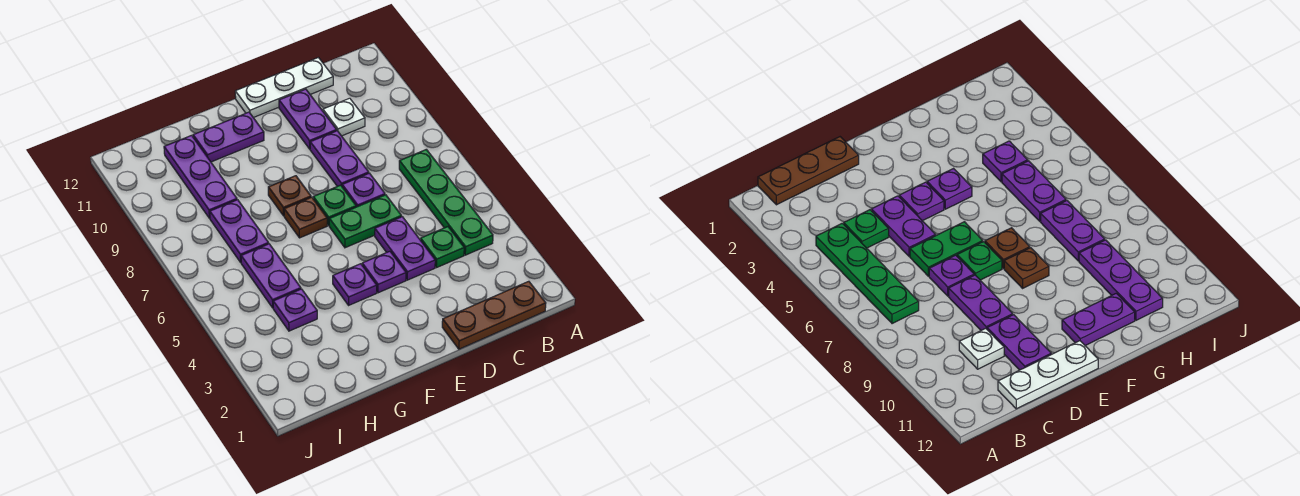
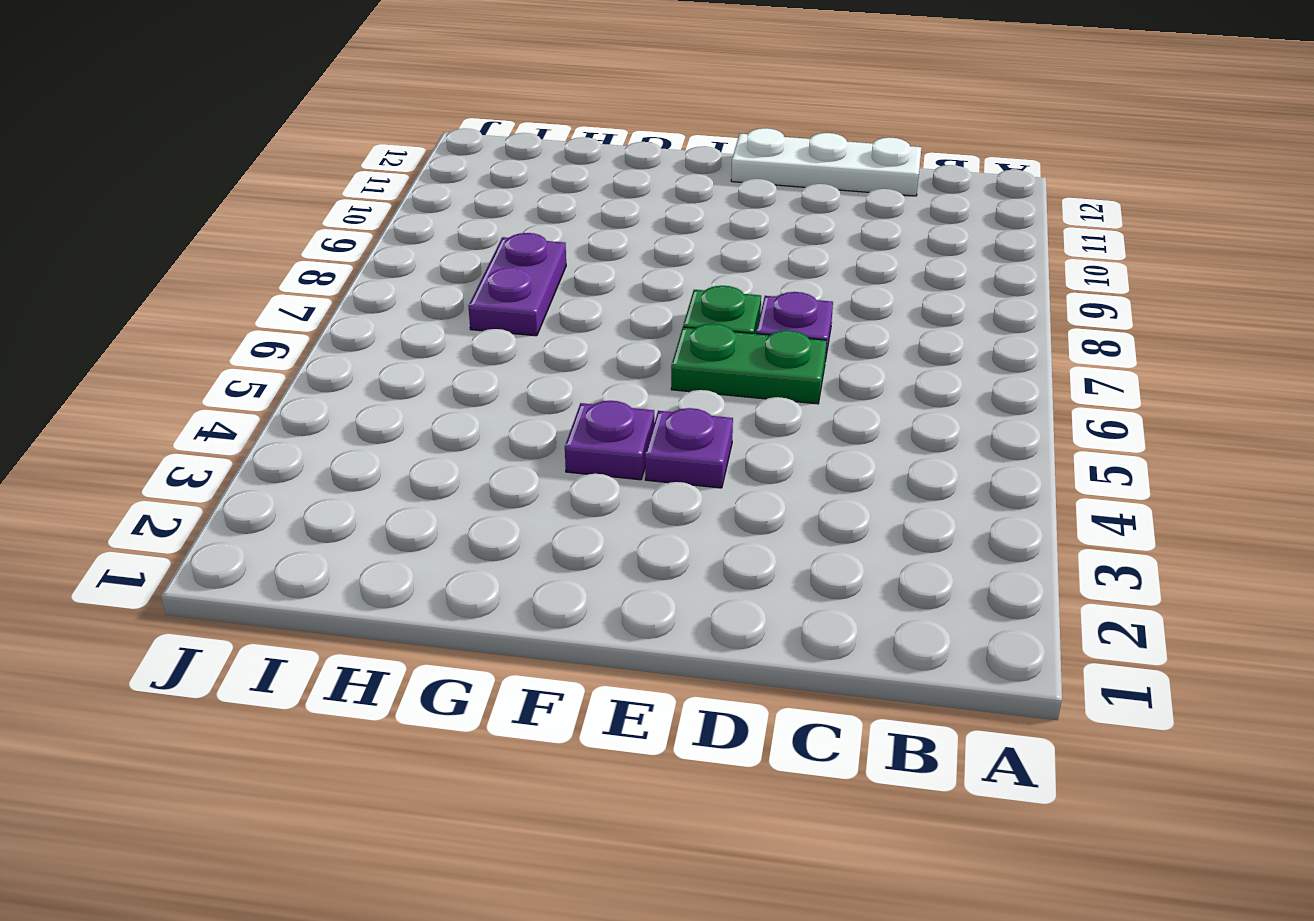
none -> brown plate B1:D1 level 1
none -> green plate B4:B7 level 1
none -> green plate C4 level 1

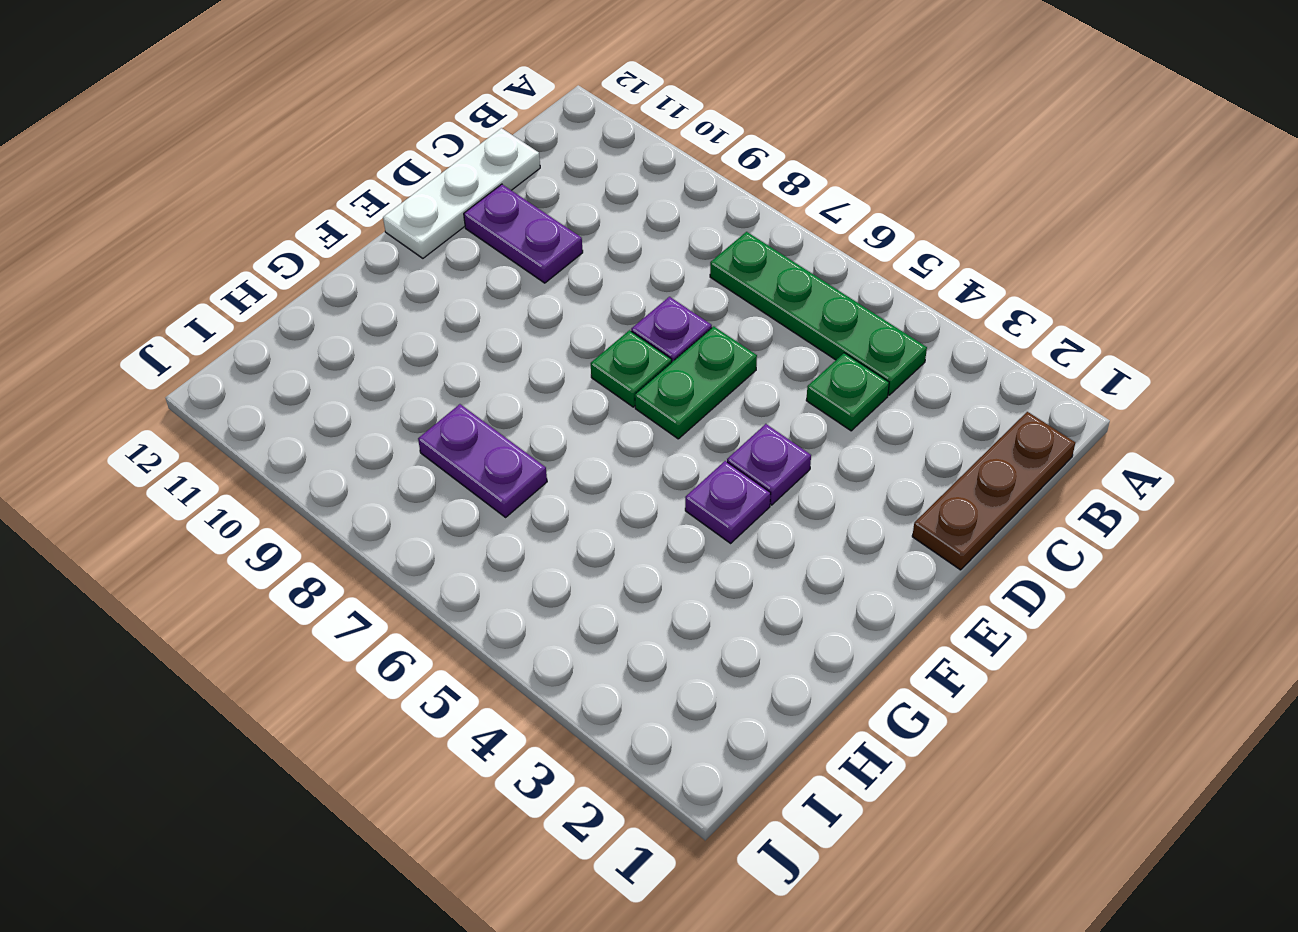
none -> white plate C10 level 1
none -> purple plate D4:D5 level 1
none -> purple plate D8:D9 level 1

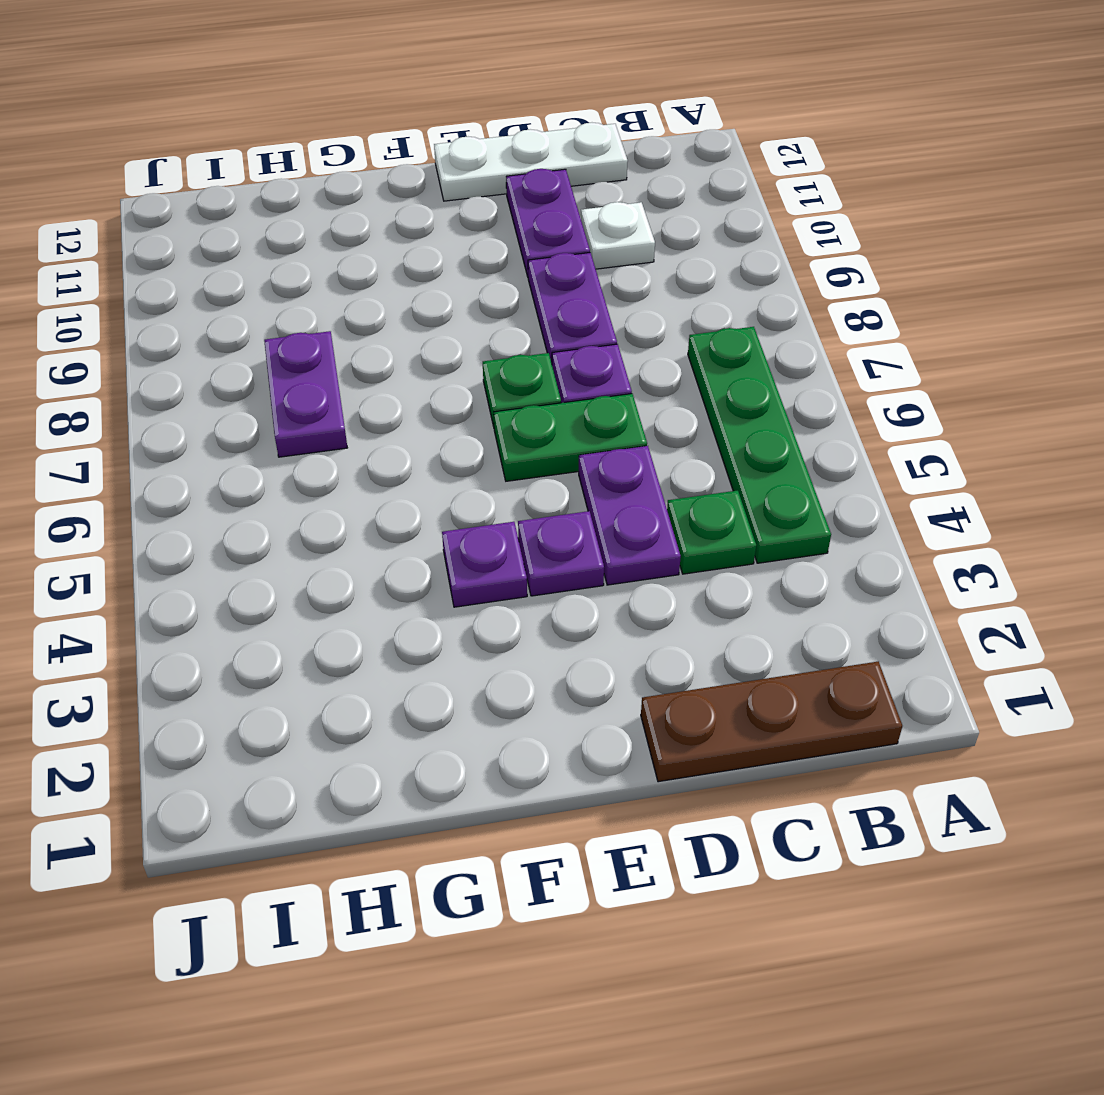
none -> brown plate F7 level 1
none -> brown plate F8 level 1
none -> purple plate F11:G11 level 1

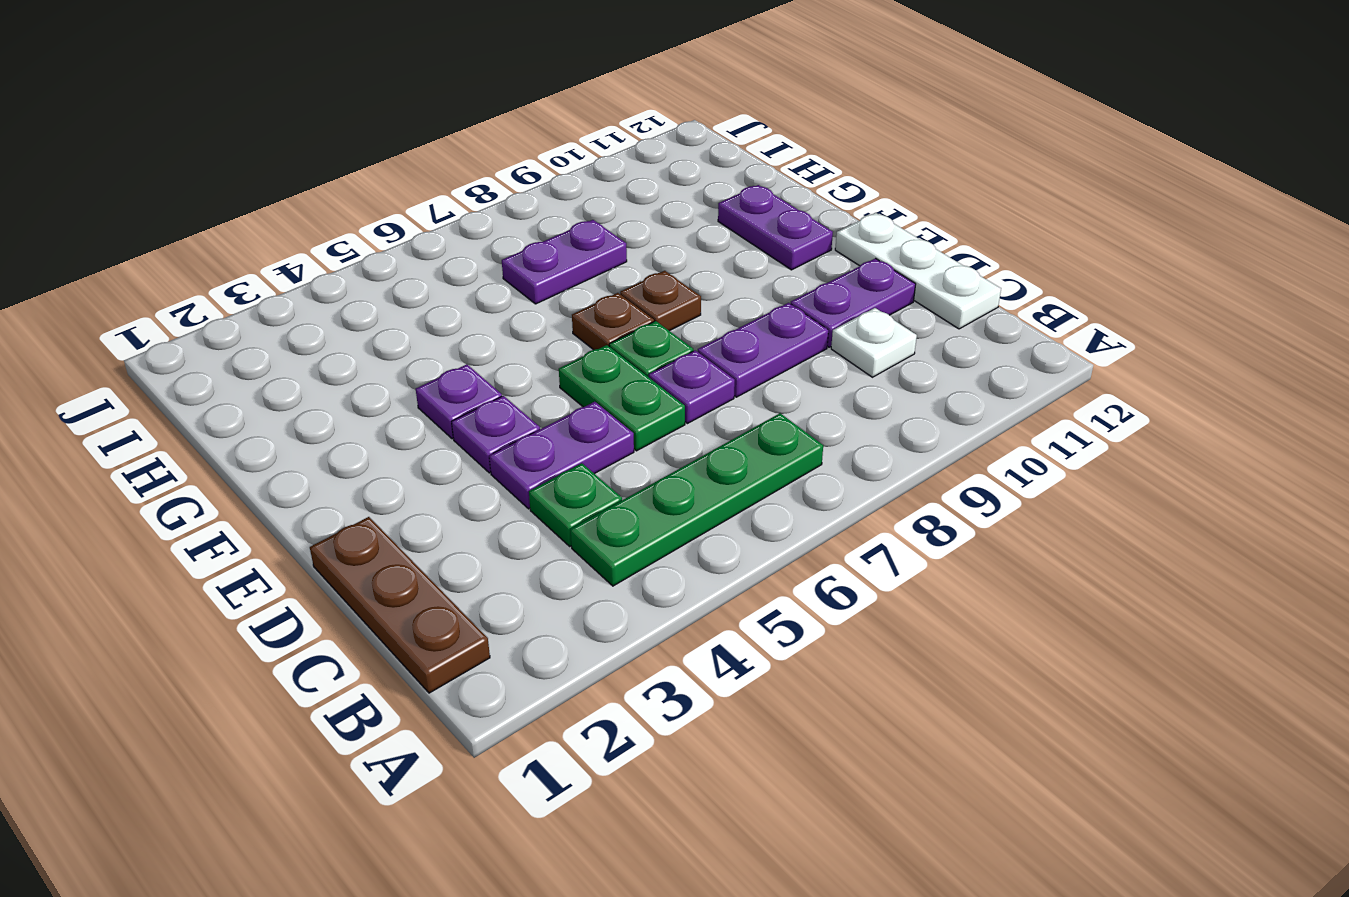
none -> purple plate H4 level 1
none -> purple plate H5:H6 level 1
none -> purple plate H9:H11 level 1

